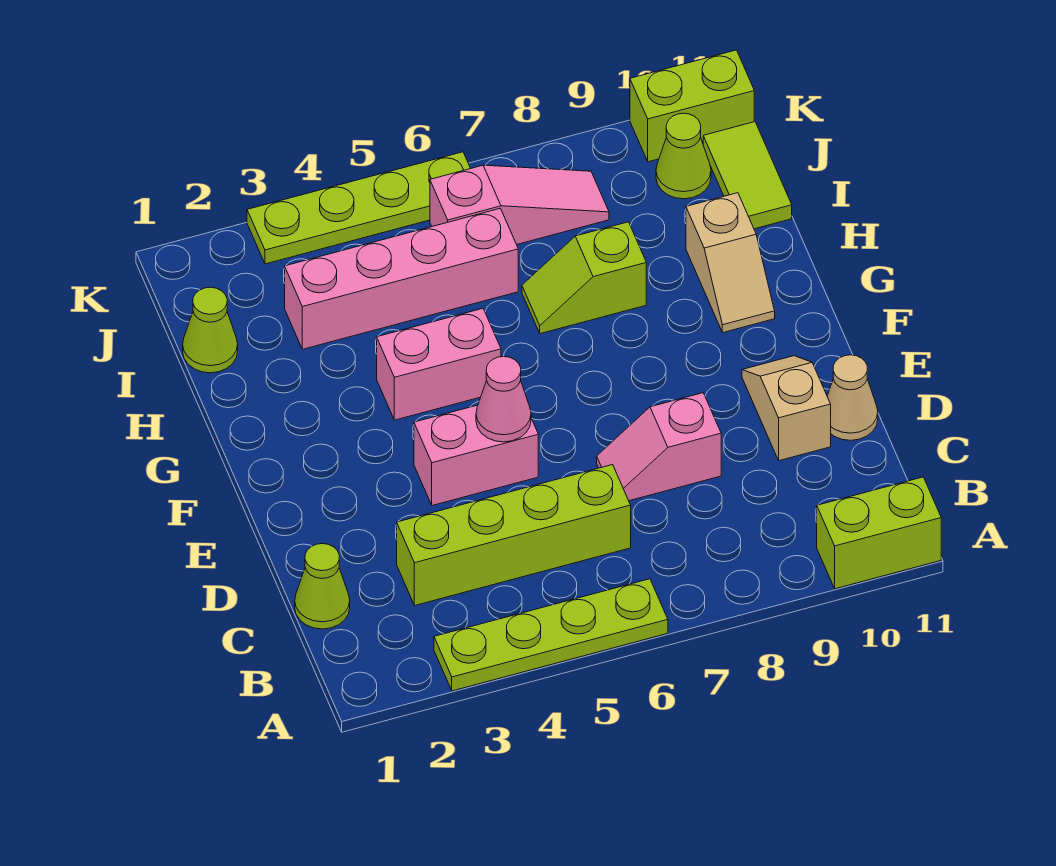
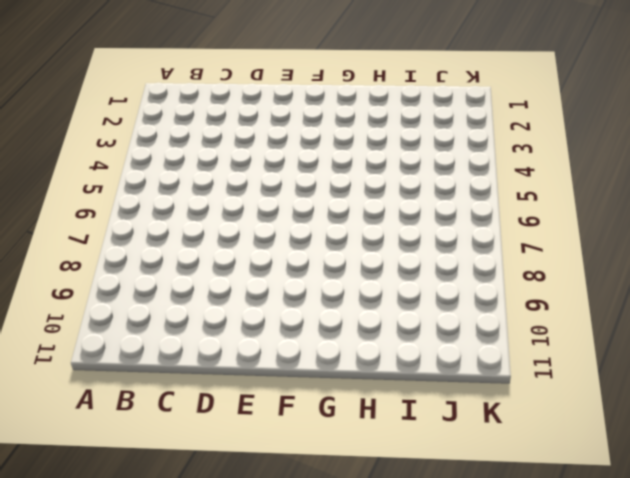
none -> lime plate A3:A6 level 1
none -> lime brick A10:A11 level 1
none -> lime cone C1 level 1

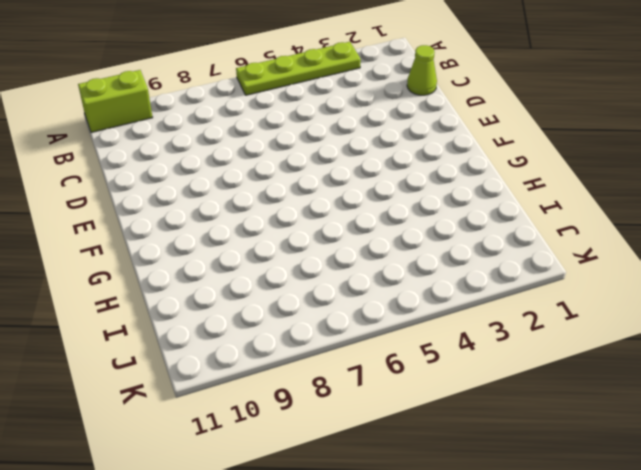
none -> lime brick C3:C6 level 1
none -> pink slope D7:D8 level 1 top 8
none -> tan slope D10:E10 level 1 top D

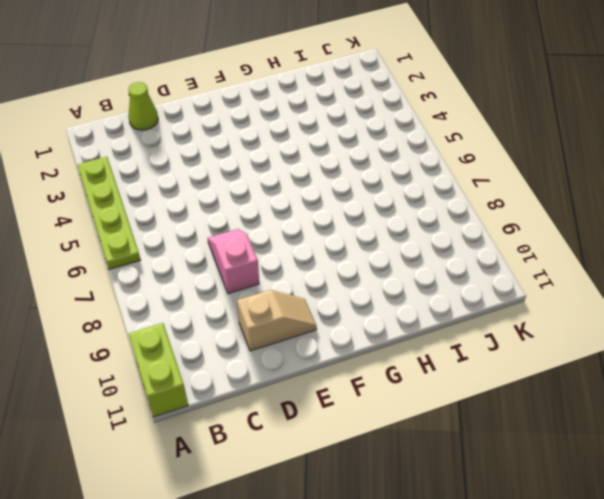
none -> lime brick C3:C6 level 1
none -> tan cone D11 level 1
none -> pink brick E4:E5 level 1

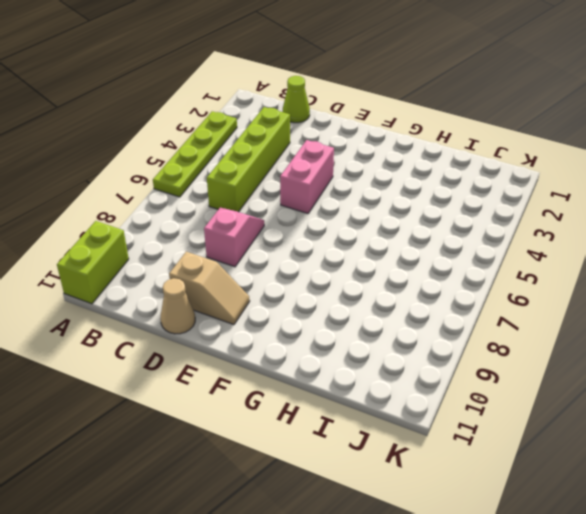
none -> pink brick G4:G5 level 1
none -> tan slope G10:H10 level 1 top H
none -> lime slope H7:H8 level 1 top 8

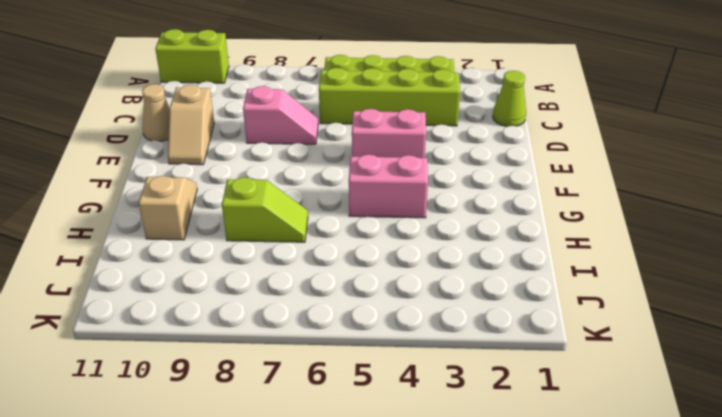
none -> lime cone I1 level 1
none -> pink brick I3:I6 level 1
none -> lime tile I11:J11 level 1

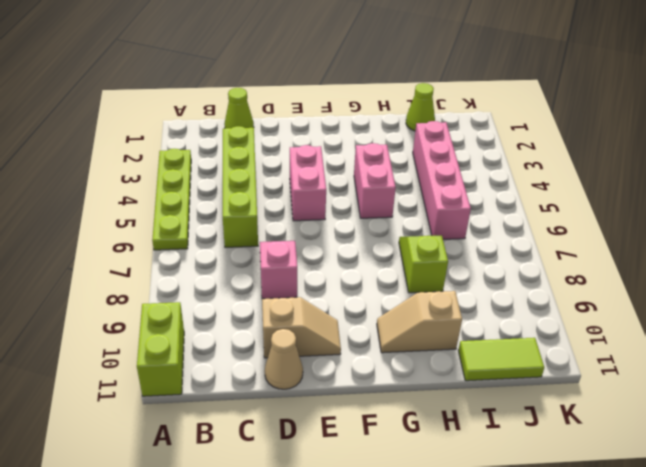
none -> pink slope J6:J8 level 1 top 6
none -> lime cone J10 level 1
none -> lime plate K3:K6 level 1

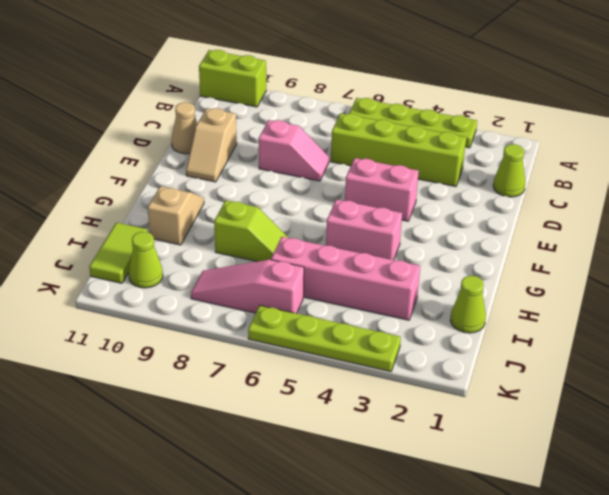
none -> lime brick K10:K11 level 1
none -> pink cone E5 level 2

